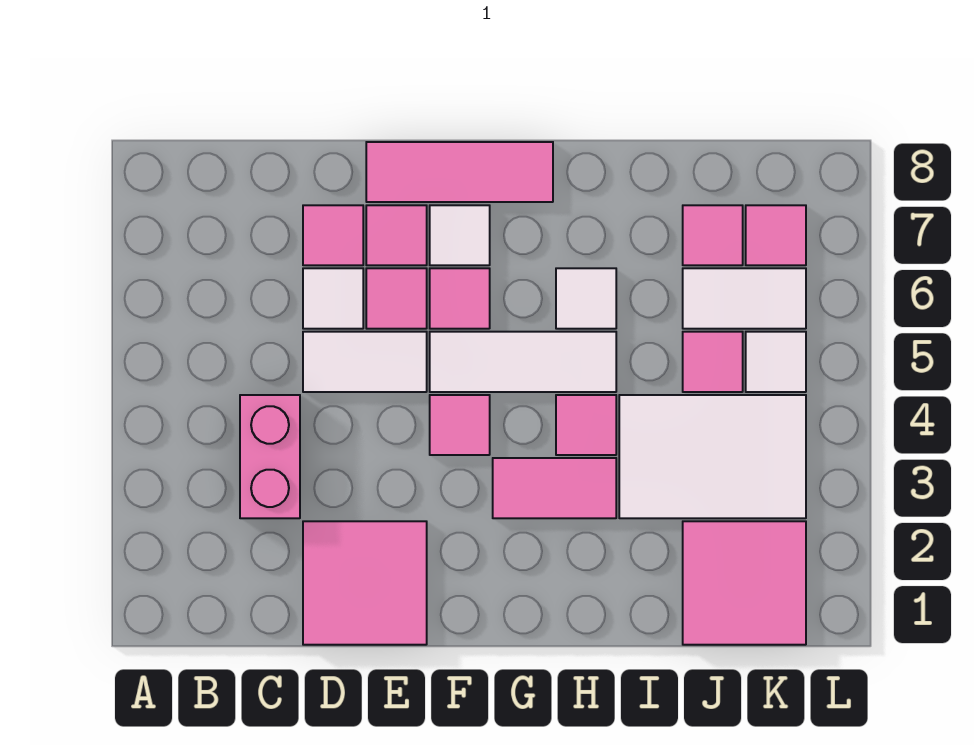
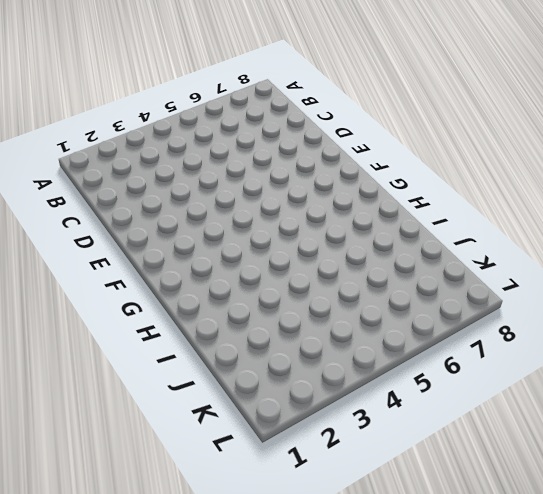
none -> pink brick C3:C4 level 1
none -> pink tile D1:E2 level 1
none -> white tile D5:E5 level 1

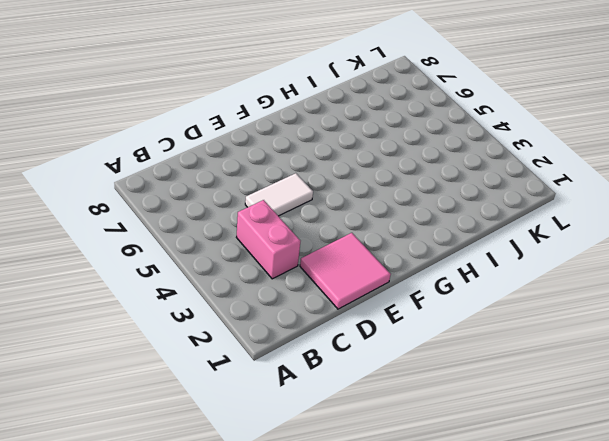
none -> white tile D6 level 1
none -> pink tile D7 level 1
none -> pink tile E6 level 1

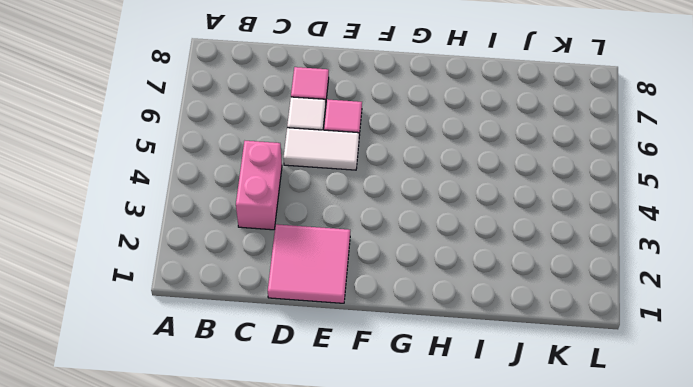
none -> pink tile E7 level 1
none -> pink tile E8:G8 level 1
none -> pink tile F4 level 1

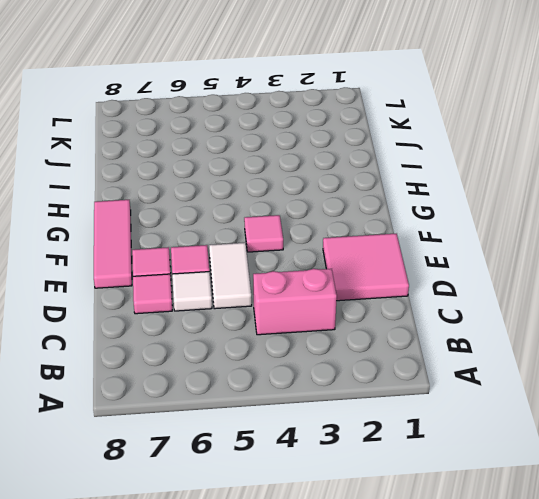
none -> white tile F5:H5 level 1
none -> pink tile F6 level 1
none -> white tile F7 level 1

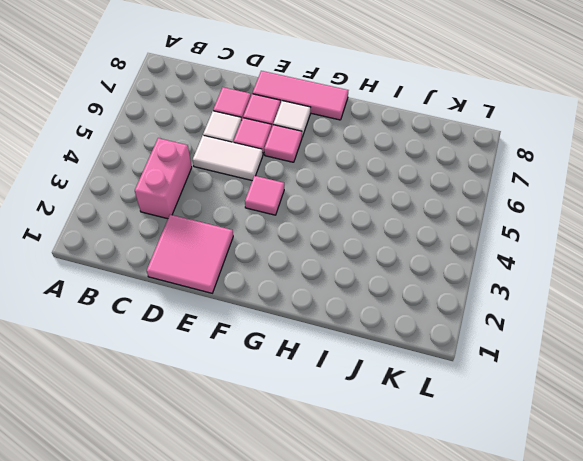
none -> white tile F5:H5 level 1
none -> pink tile G3:H3 level 1
none -> pink tile H4 level 1

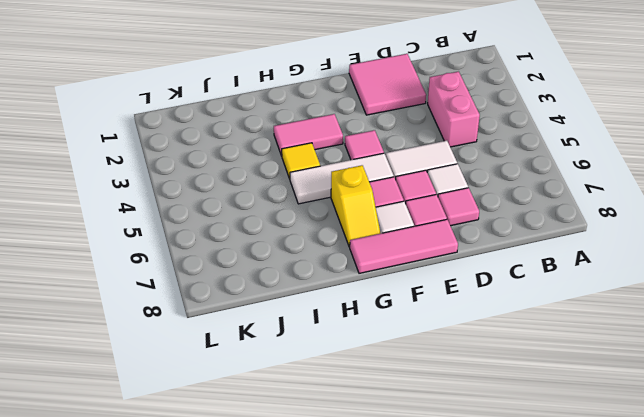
yellow slope G6:G7 level 1 top 6 -> none
yellow tile H4 level 1 -> pink tile H4 level 1
none -> white tile H6 level 1
none -> white tile I3:K4 level 1
none -> pink tile J1:K2 level 1

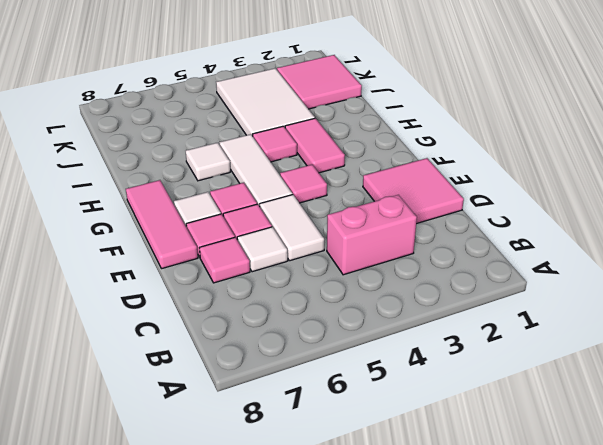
none -> pink tile J5 level 1
none -> white tile J6:K6 level 1
none -> pink tile J7 level 1

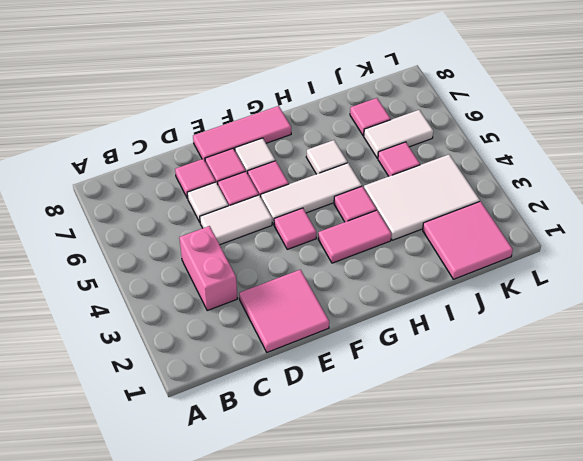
none -> white tile K5 level 1
none -> pink tile K7 level 1

